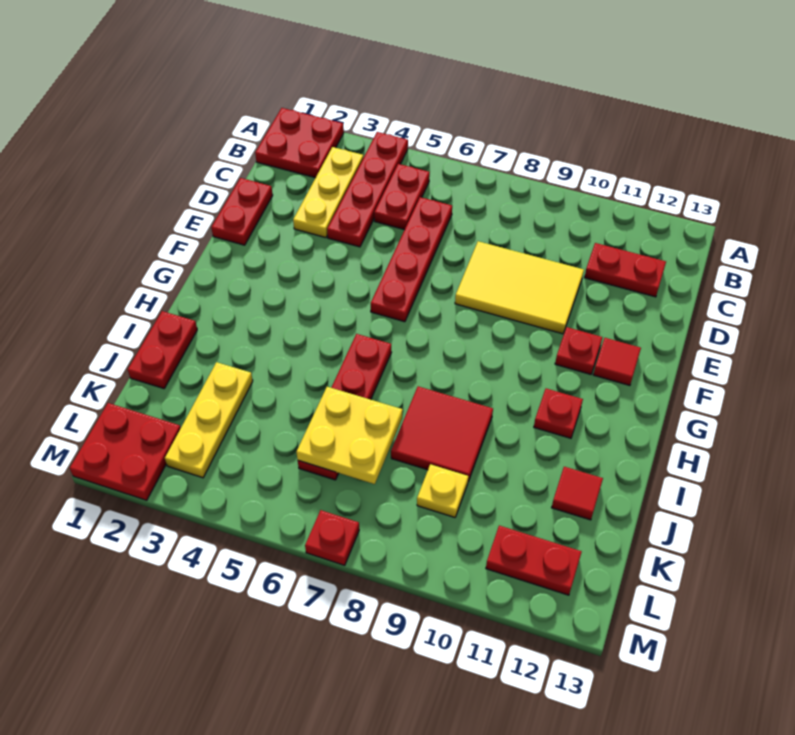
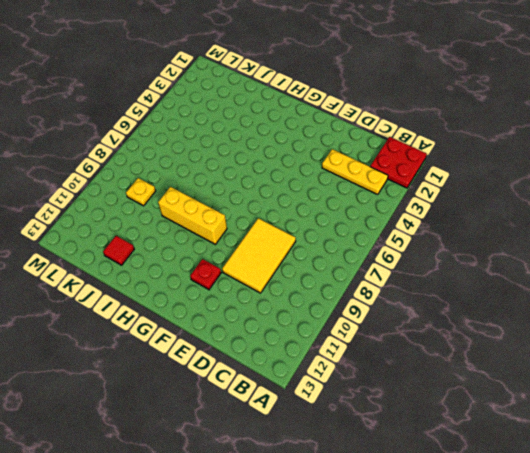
yellow brick G9:I9 level 1 -> red tile I8:J9 level 1
none -> red plate A4:D4 level 1
none -> red plate B5:C5 level 1
none -> red plate C6:F6 level 1

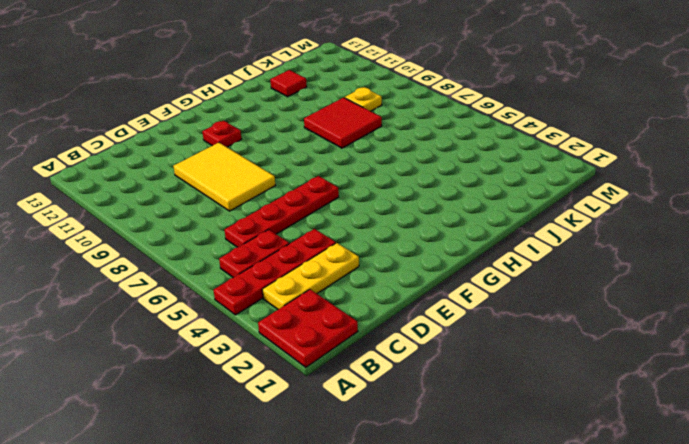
none -> red plate C11:C12 level 1
none -> red plate D1:E1 level 1
none -> red tile F12 level 1

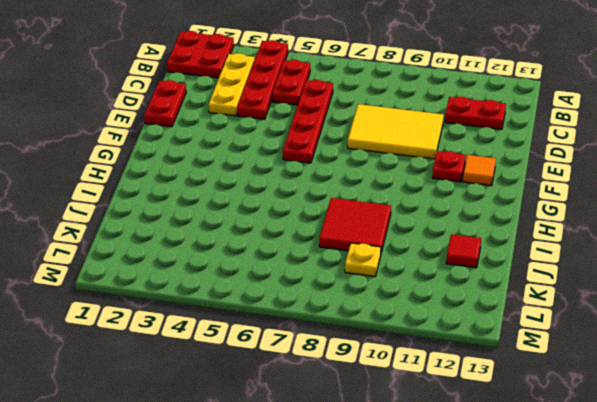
orange tile F12 level 1 -> red tile F12 level 1
none -> red plate H6:K6 level 1
none -> red plate H11 level 1
none -> red plate I1:J1 level 1

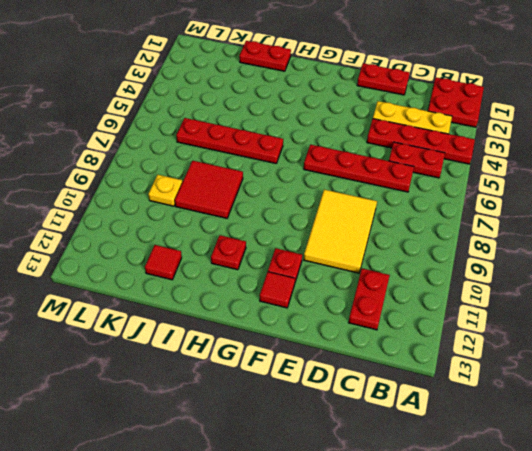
none -> yellow plate J3:L3 level 1
none -> red plate L1:M2 level 1
none -> red plate L11:L12 level 1

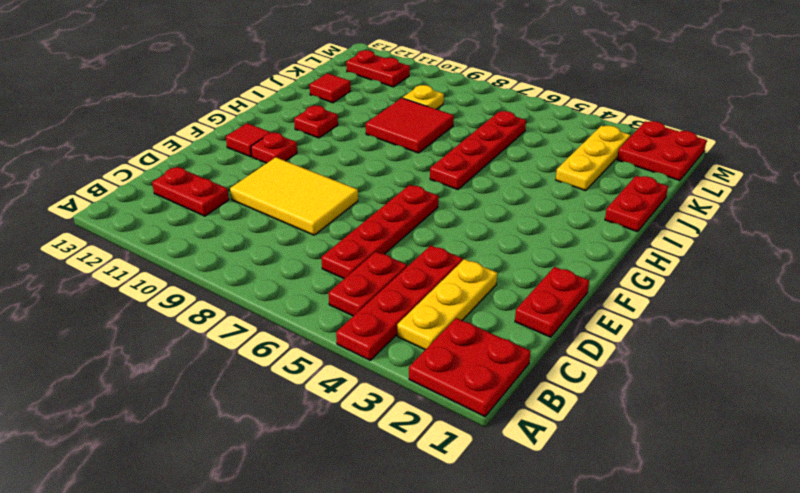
none -> red plate M7 level 1
none -> yellow plate J6:K7 level 2

